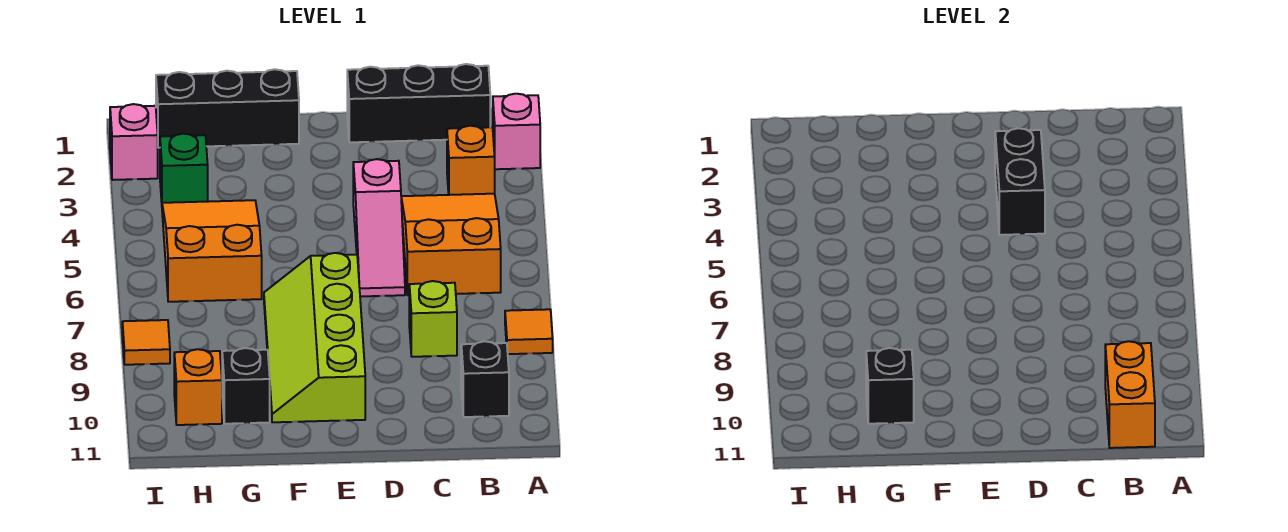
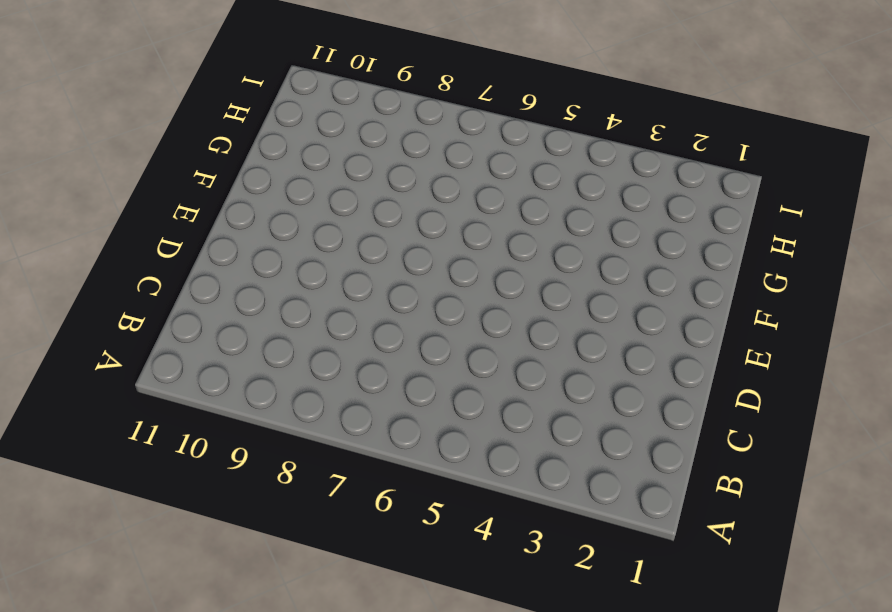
none -> pink brick A2 level 1
none -> orange tile A8 level 1
none -> black brick B1:D1 level 1

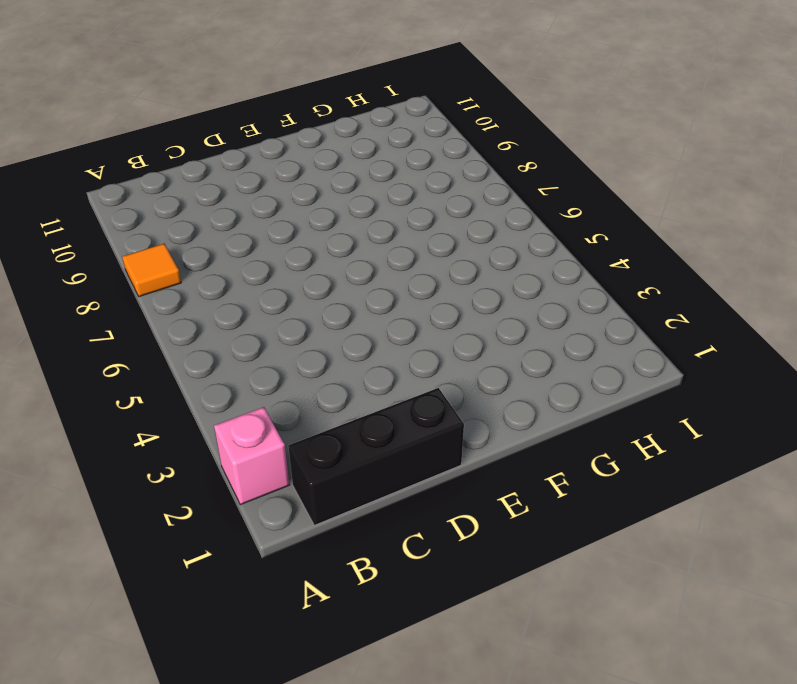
none -> orange brick B3 level 1
none -> orange slope B4:C6 level 1 top 6
none -> black brick B10 level 1

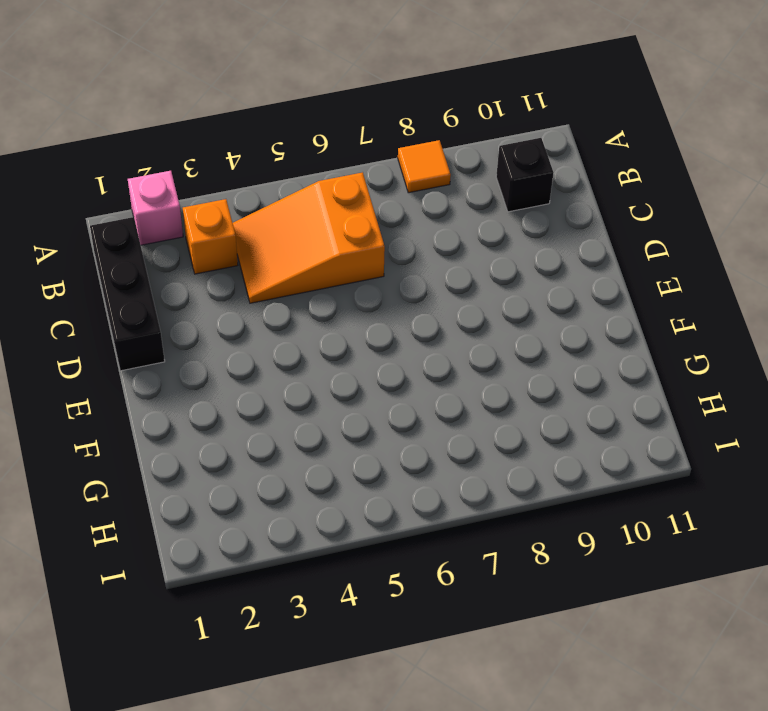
none -> lime brick C8 level 1
none -> pink slope D4:D6 level 1 top 4
none -> lime slope E7:F10 level 1 top E

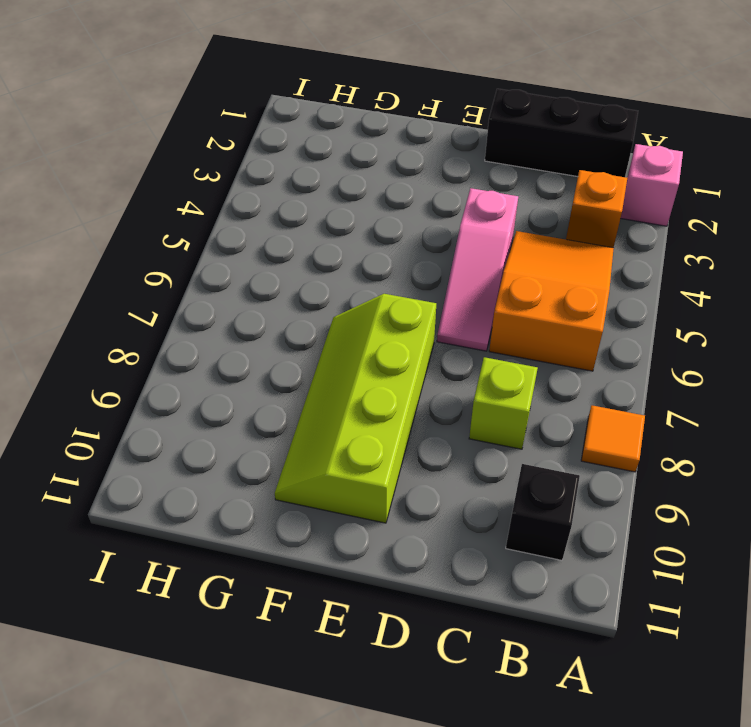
none -> black brick F1:H1 level 1
none -> orange slope G4:H6 level 1 top 6
none -> black brick G10 level 1

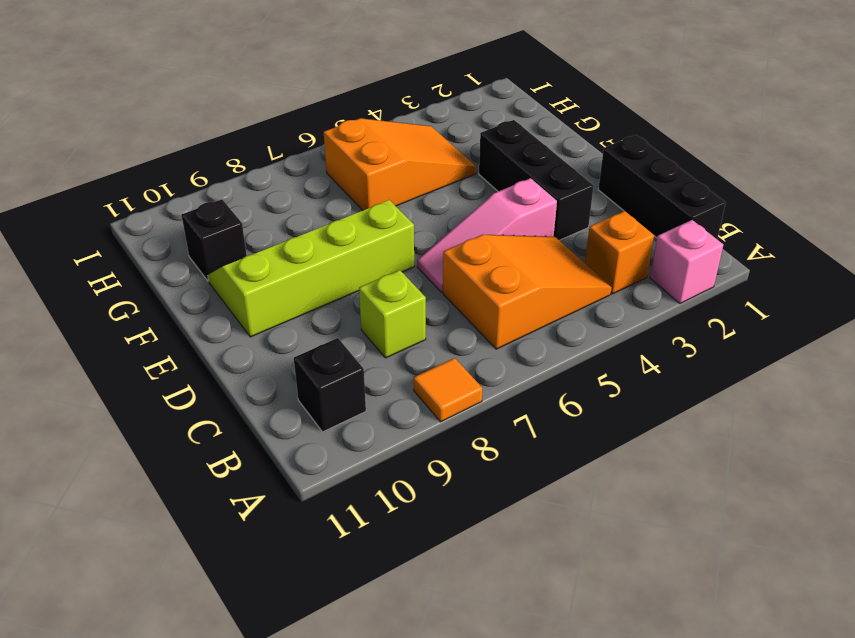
black brick D3:F3 level 1 -> black brick F1:H1 level 1
none -> green brick H3 level 1
none -> orange brick H10 level 1
none -> pink brick I2 level 1

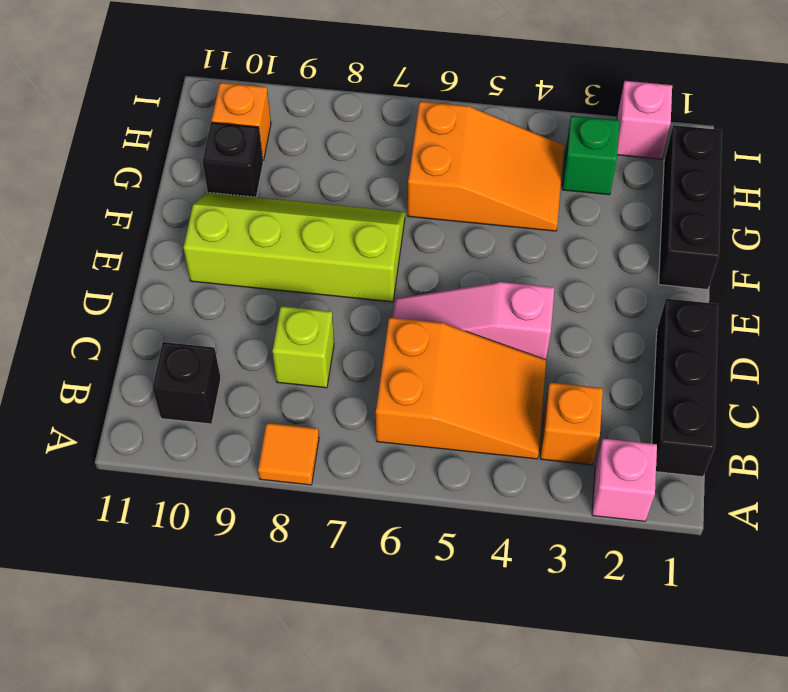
none -> orange tile I8 level 1
none -> orange brick B10:B11 level 2
none -> black brick D3:D4 level 2

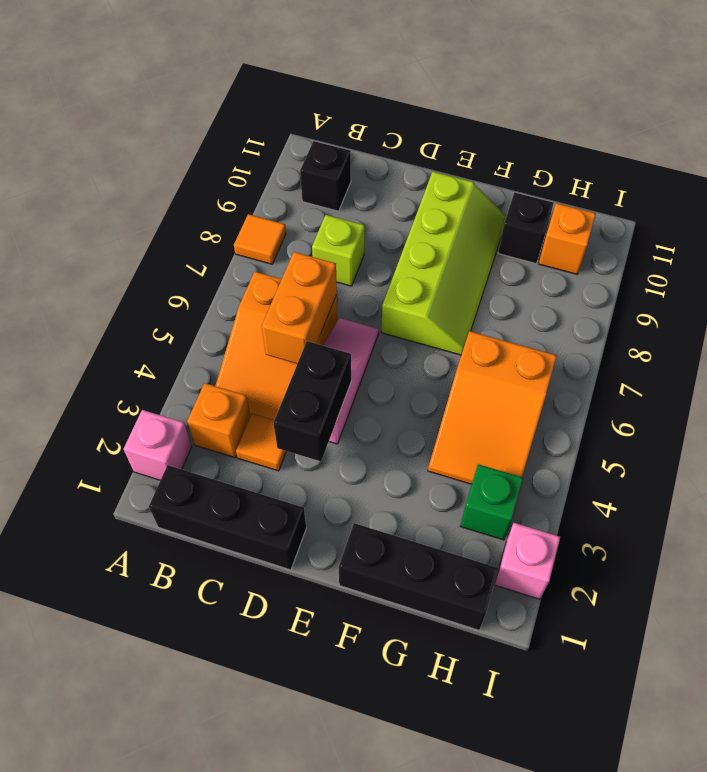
orange tile C3 level 1 -> orange tile I8 level 1
orange brick C5:C6 level 2 -> orange brick B10:B11 level 2
none -> black brick G10 level 2

